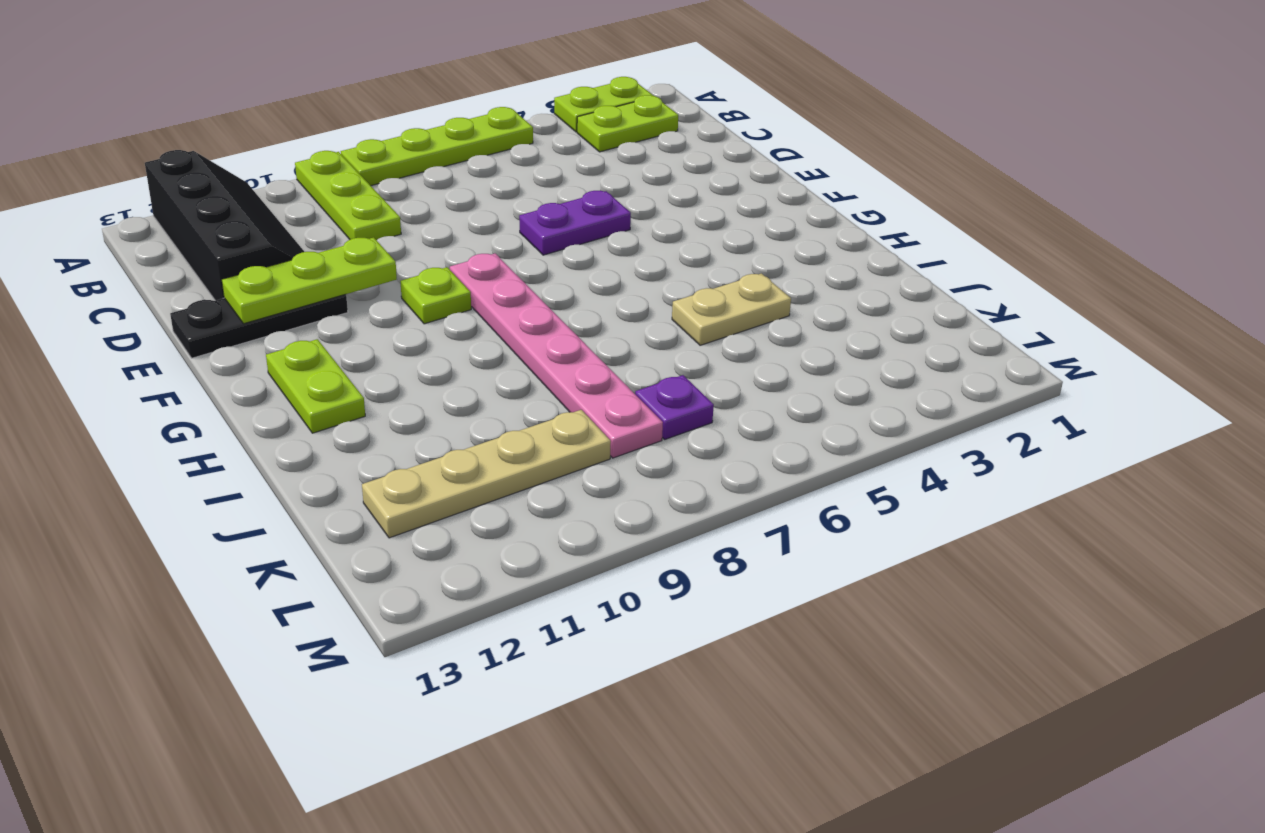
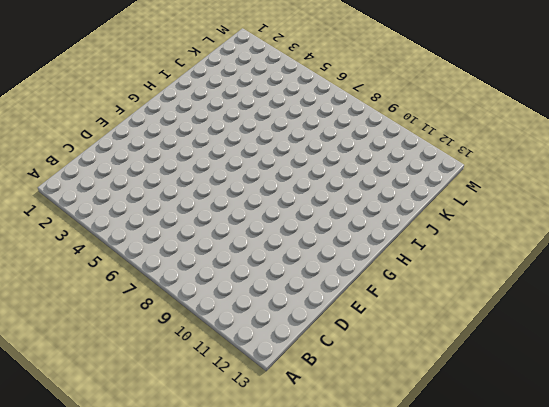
none -> lime plate A2:A3 level 1
none -> lime plate A5:A8 level 1
none -> lime plate A9:C9 level 1

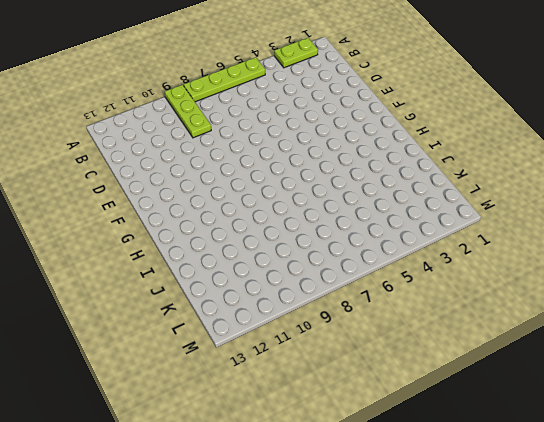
none -> black slope A11:D12 level 1 top 12
none -> lime plate B2:B3 level 1
none -> purple plate E5:E6 level 1

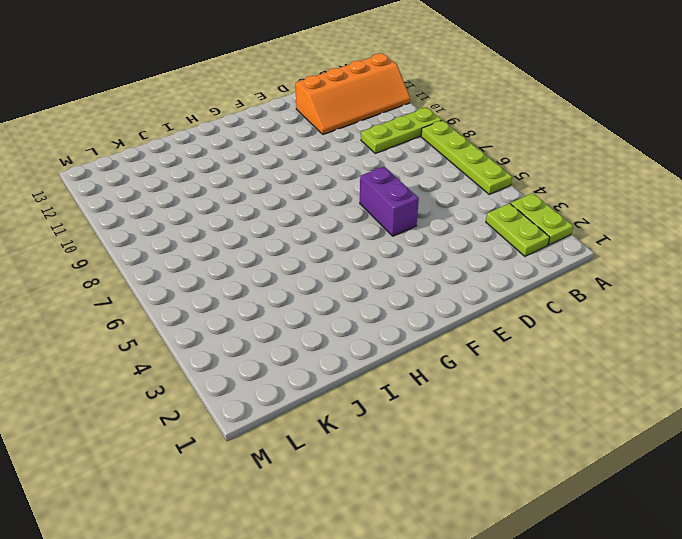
orange slope A11:D12 level 1 top 12 -> black slope A11:D12 level 1 top 12
purple brick E5:E6 level 1 -> purple plate E5:E6 level 1
none -> black plate E11:E13 level 1
none -> pink plate F8:K8 level 1
none -> lime plate F9 level 1

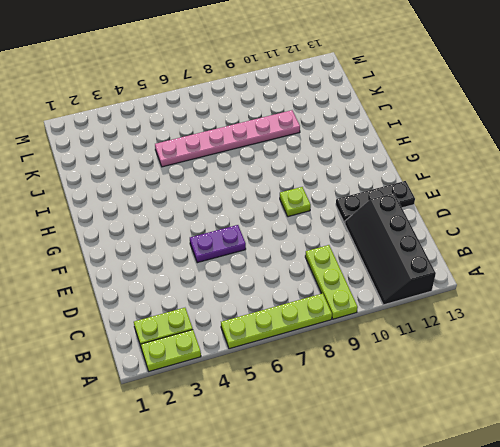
pink plate J5:J10 level 1 -> pink plate F8:K8 level 1
none -> lime plate G12:H12 level 1
none -> tan plate I4:I5 level 1
none -> purple plate K7 level 1

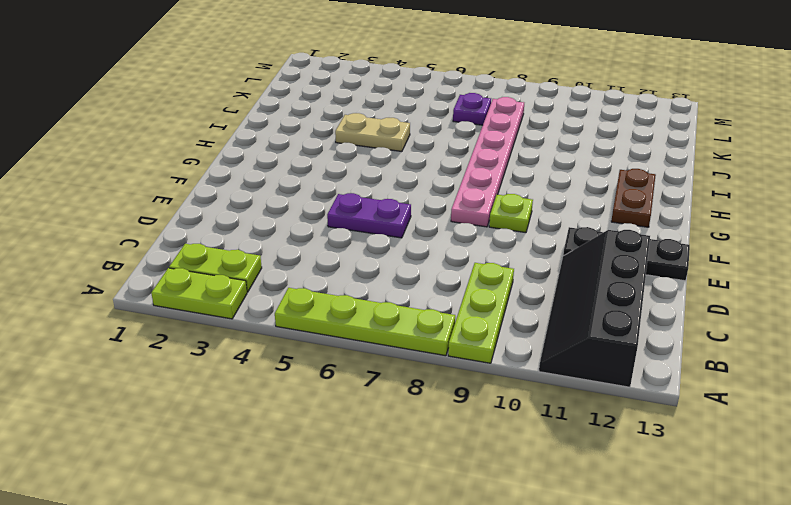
brown plate G12:H12 level 1 -> lime plate G12:H12 level 1
none -> tan plate K9:K12 level 1
none -> lime plate E10:E12 level 2

